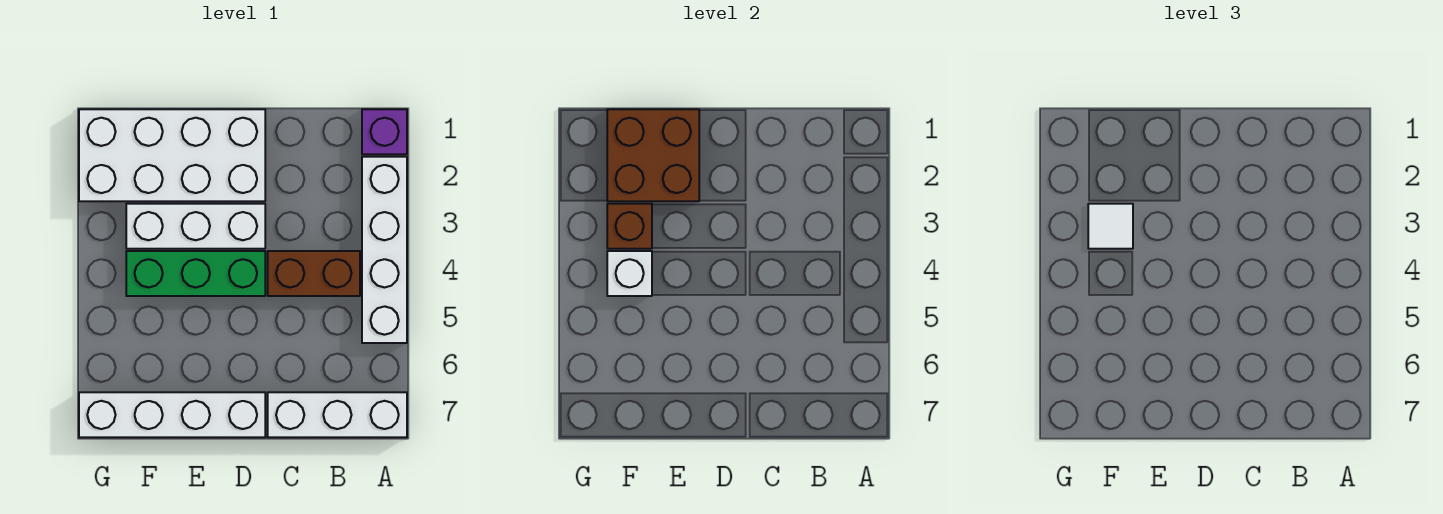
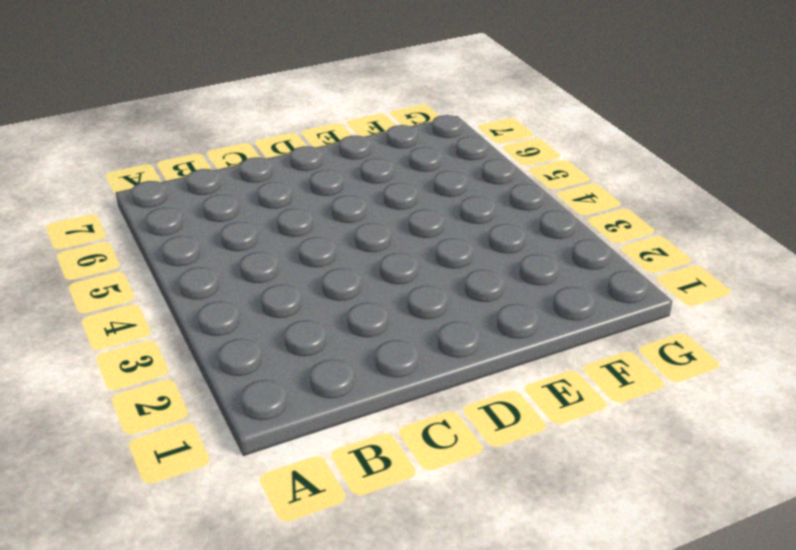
none -> purple brick A1 level 1
none -> white brick A2:A5 level 1
none -> white brick A7:C7 level 1

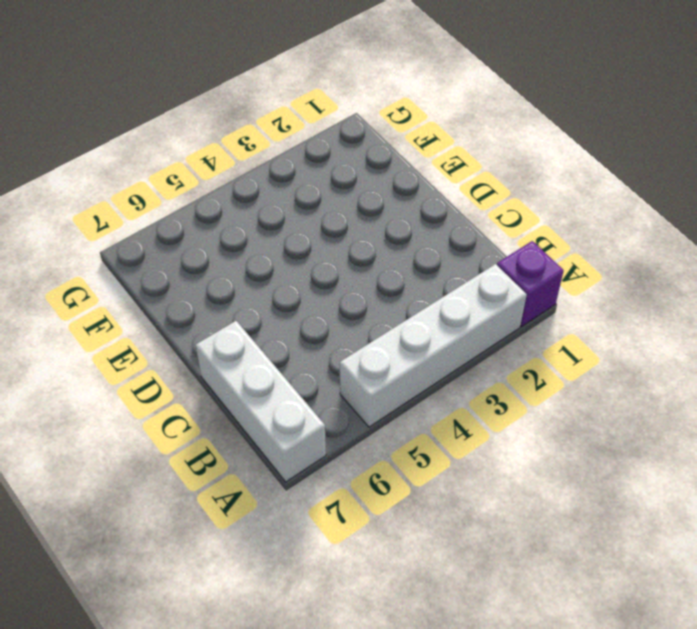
none -> brown brick B4:C4 level 1
none -> white brick D1:G2 level 1
none -> white brick D3:F3 level 1

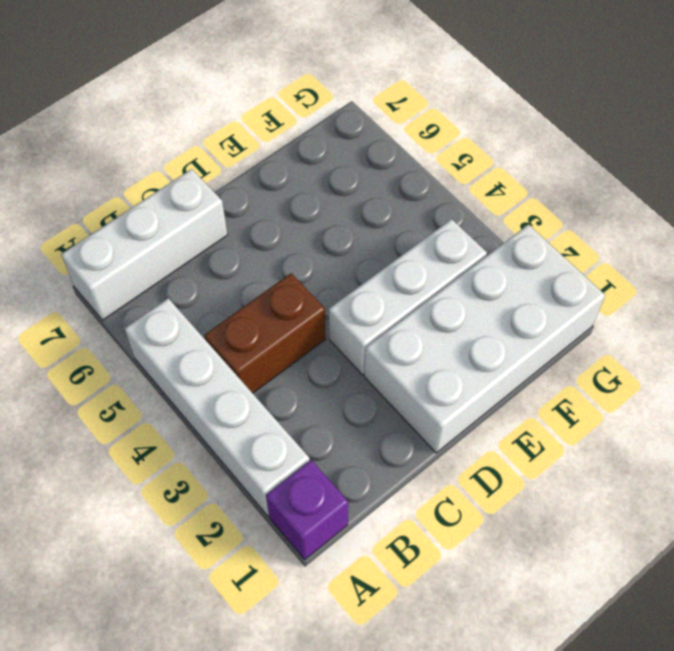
none -> green brick D4:F4 level 1
none -> white brick D7:G7 level 1
none -> brown brick E1:F2 level 2

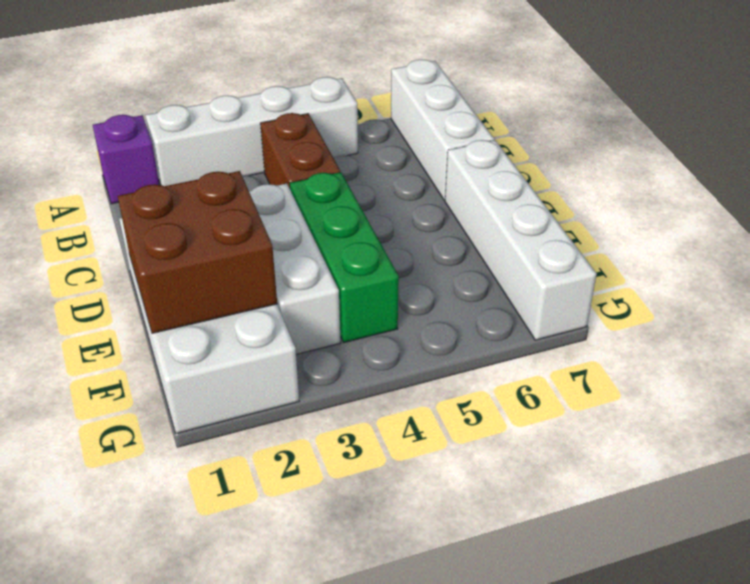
none -> brown brick F3 level 2
none -> white brick F4 level 2
none -> white tile F3 level 3

